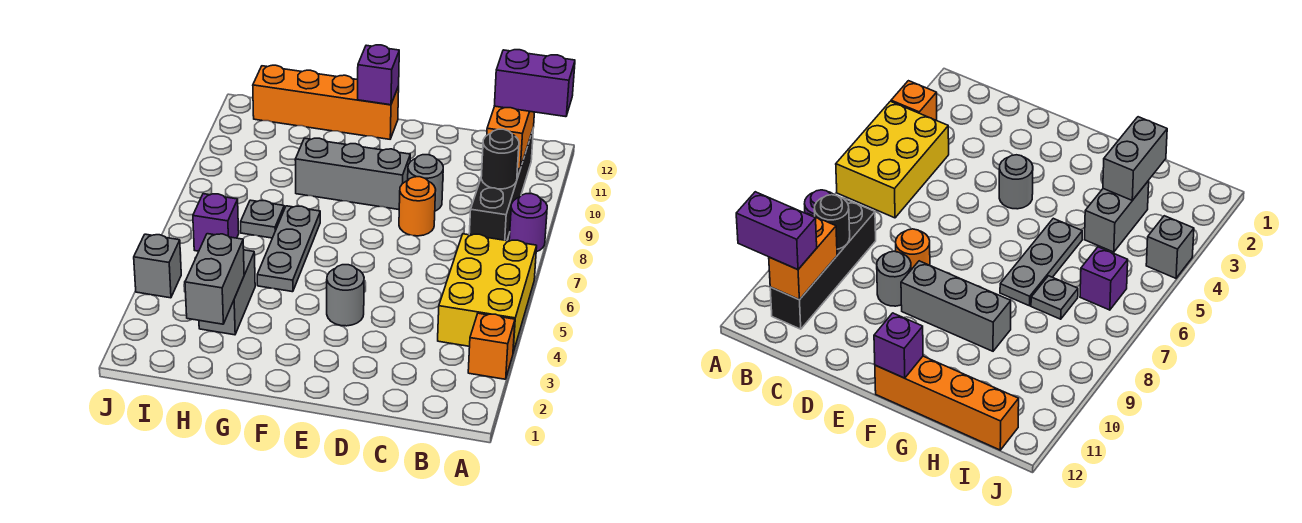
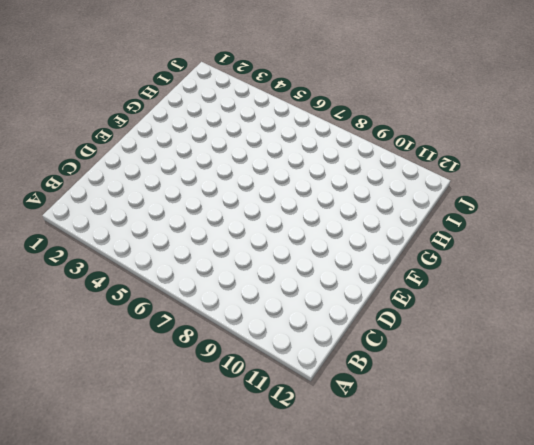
none -> orange brick A3 level 1
none -> yellow brick A4:B6 level 1
none -> purple round brick A8 level 1

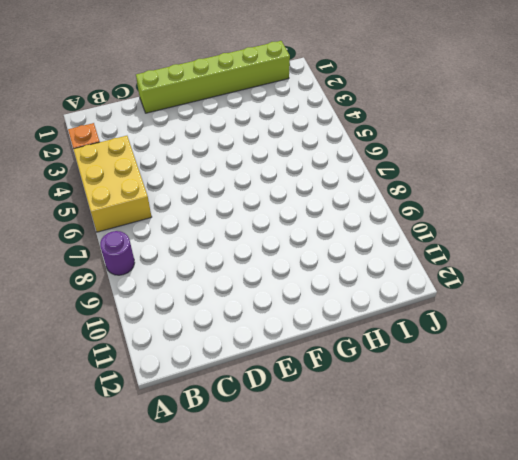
lime brick D1:I1 level 1 -> none
none -> black brick B8:B11 level 1
none -> orange round brick D8 level 1
none -> grey round brick D9 level 1

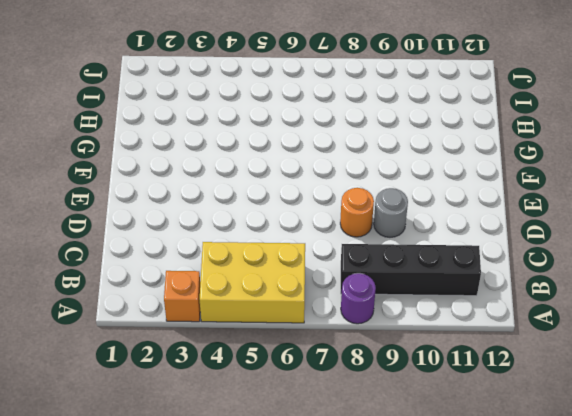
none -> grey round brick E4 level 1
none -> grey brick E9:G9 level 1
none -> orange brick F12:I12 level 1

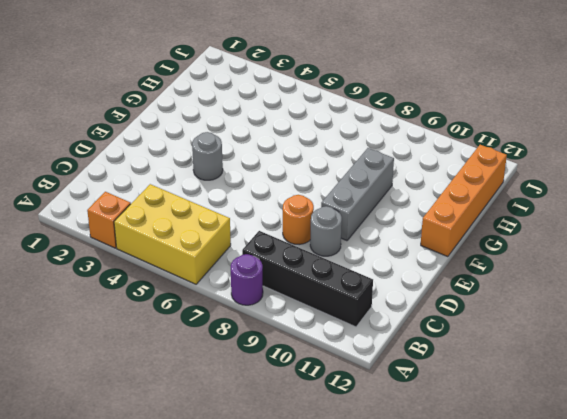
none -> grey plate G5:G7 level 1
none -> grey brick H3:H4 level 1
none -> grey plate H7 level 1

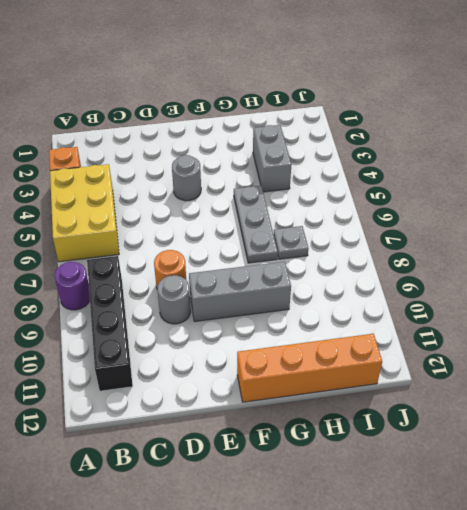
none -> purple brick I6 level 1
none -> grey brick J4 level 1
none -> black round brick B9 level 2

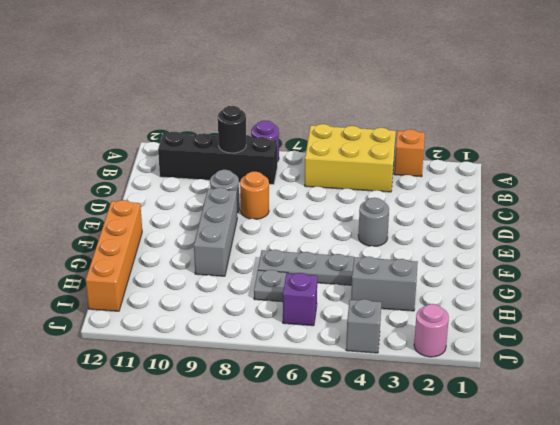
pink round brick J2 level 1 -> none
none -> orange brick B10:B11 level 2
none -> purple brick F12 level 2
none -> grey brick H2:H3 level 2

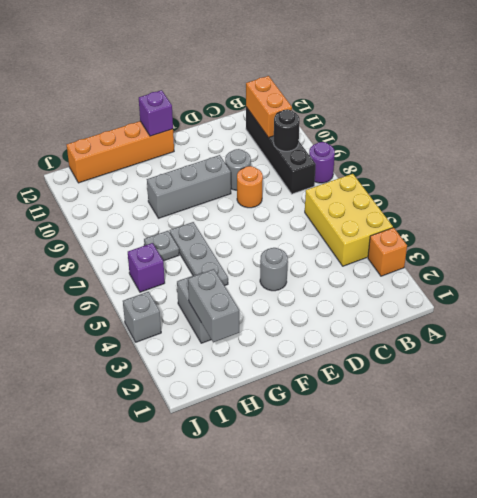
none -> purple brick A11:B11 level 3

